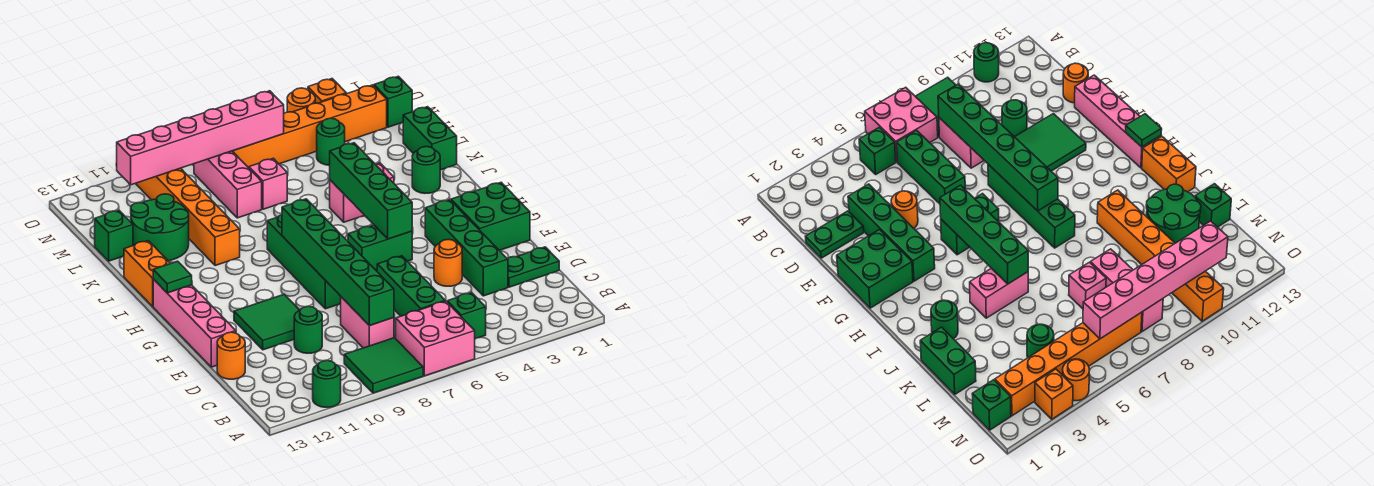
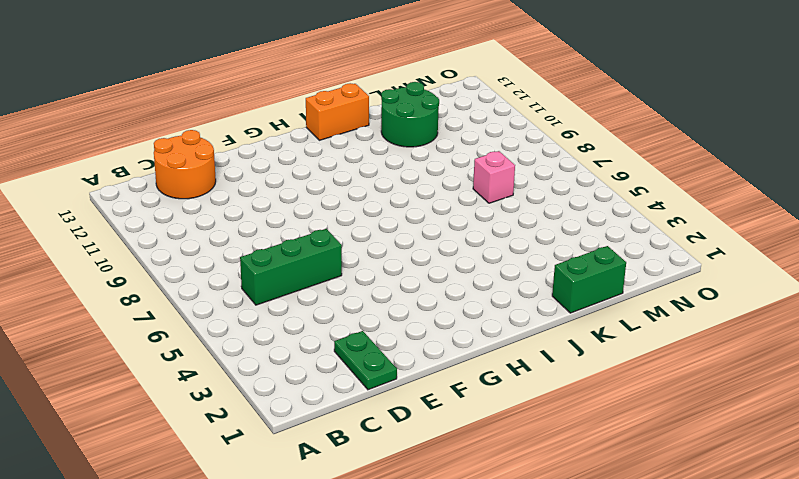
orange round brick C12:D13 level 1 -> orange round brick D13 level 1
none -> pink brick A6:B7 level 1
none -> green tile A8:B9 level 1
none -> green round brick A11 level 1
none -> green brick B5 level 1

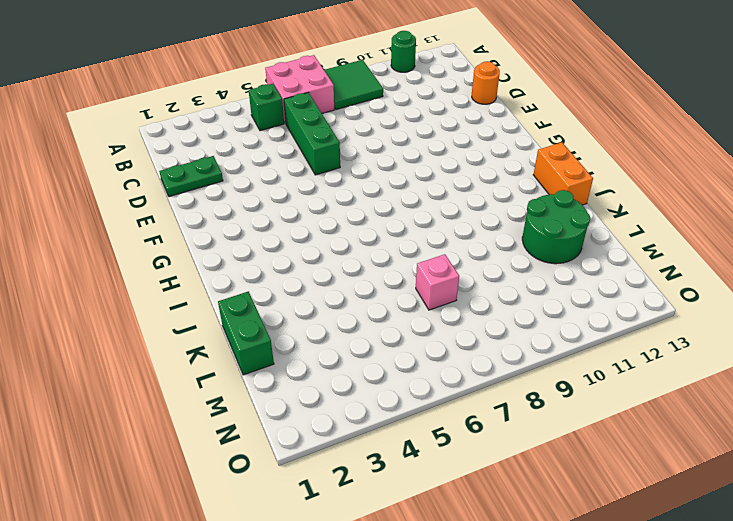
none -> pink brick C8:D8 level 1
none -> green brick D3:G3 level 1
none -> green round brick D10 level 1
none -> orange round brick E4 level 1

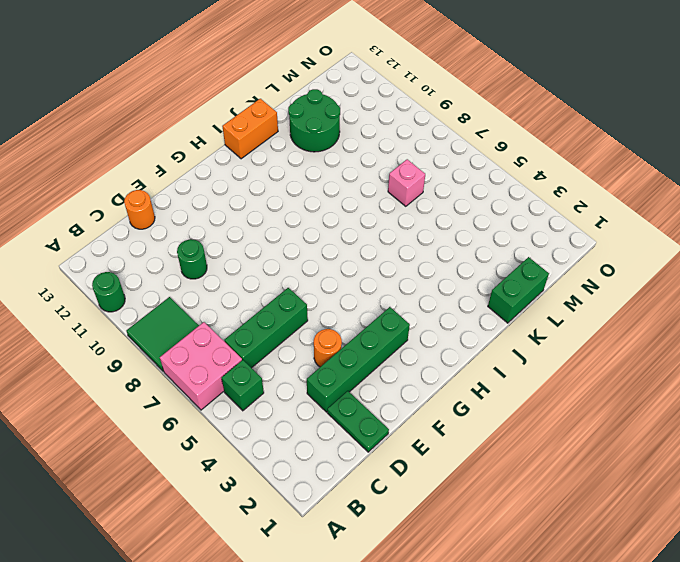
none -> pink brick C8:D8 level 1
none -> green tile E10:F11 level 1
none -> pink brick E13:H13 level 1
none -> green brick F1:G2 level 1

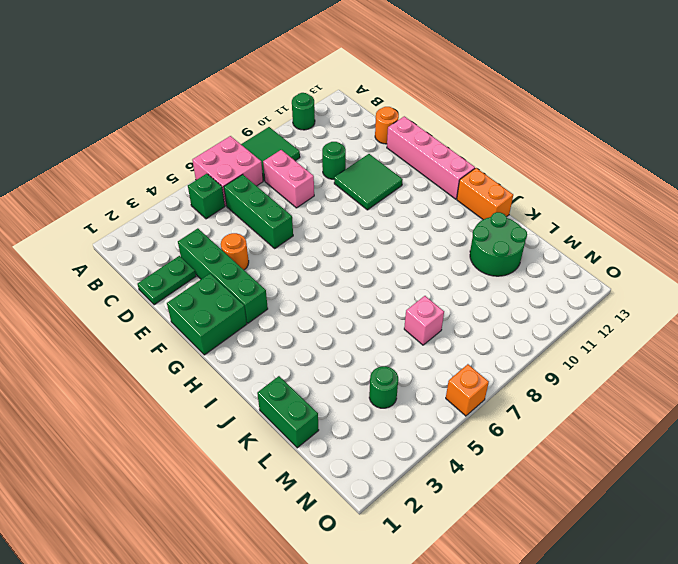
orange brick O6 level 1 -> orange brick O3 level 1
none -> green brick F8:I8 level 1
none -> green brick G5:G6 level 1
none -> green round brick J2 level 1
none -> pink brick J4:J5 level 1

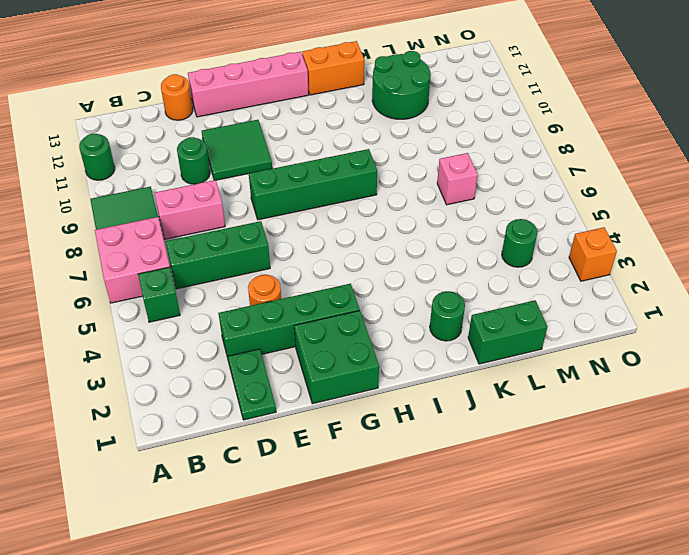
none -> green brick G5:G6 level 1
none -> pink brick J4:J5 level 1
none -> orange brick J10:O10 level 1
none -> pink brick L8:N8 level 1

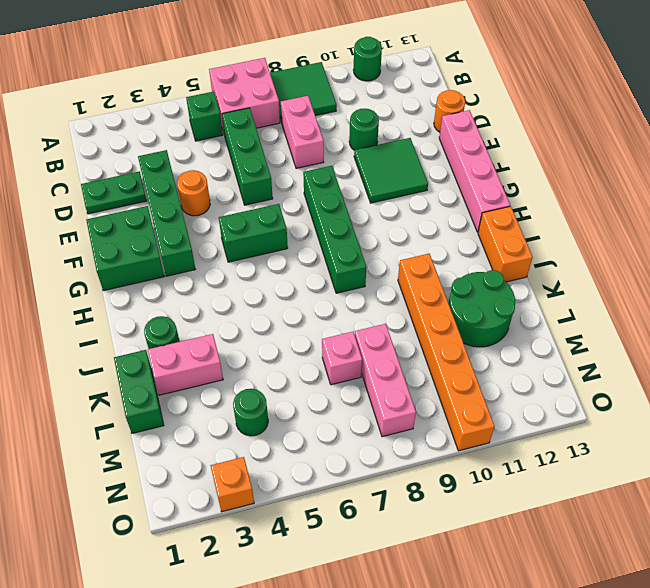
pink brick K2:K3 level 1 -> pink brick J4:J5 level 1
none -> green brick L13 level 1
none -> green brick N1 level 1
none -> orange brick N2:N7 level 1
none -> orange round brick O4 level 1

